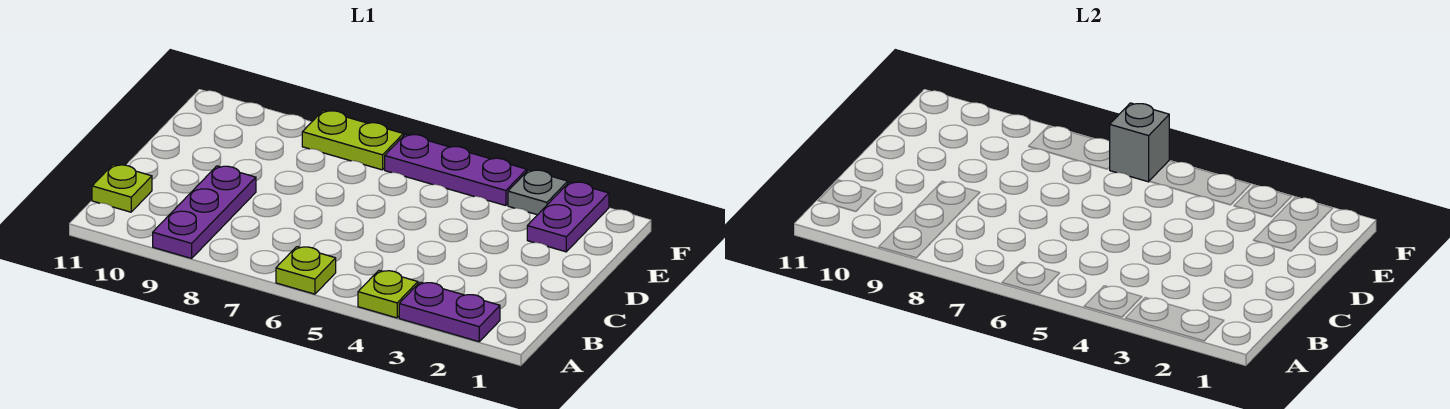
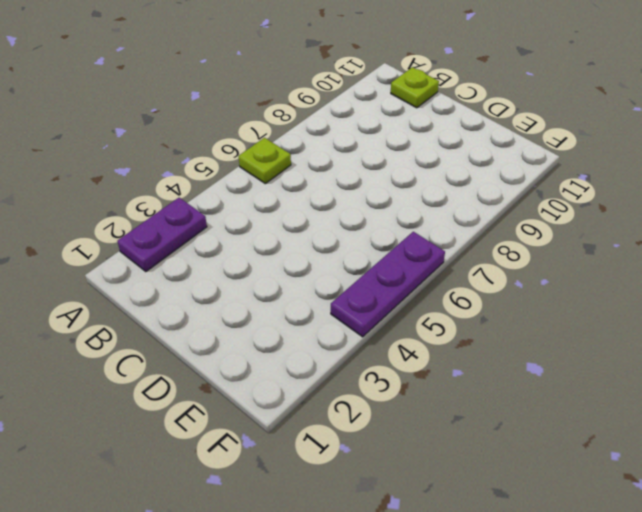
none -> lime plate A4 level 1
none -> purple plate A9:C9 level 1

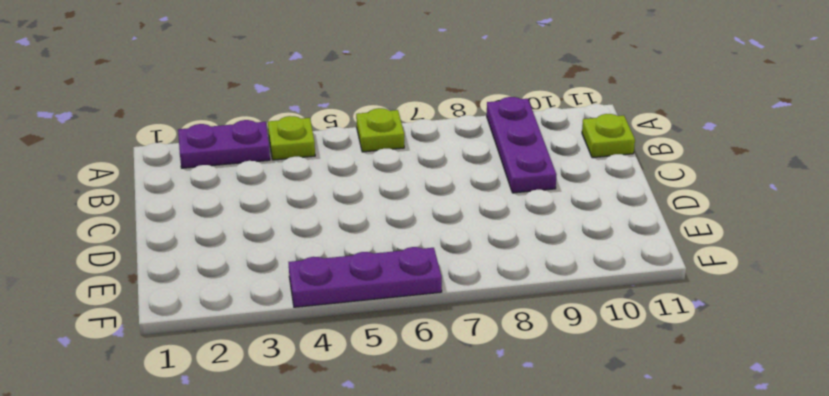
none -> purple plate E2:F2 level 1
none -> grey plate F3 level 1

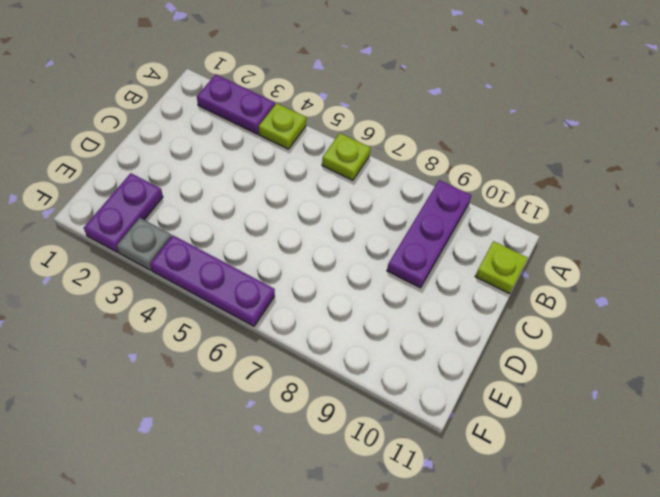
none -> lime plate F7:F8 level 1
none -> grey brick F6 level 2

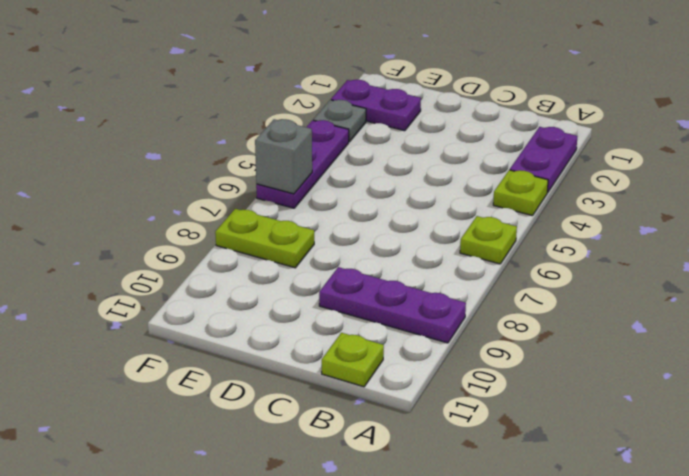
lime plate E8:F8 level 1 -> lime plate F7:F8 level 1

